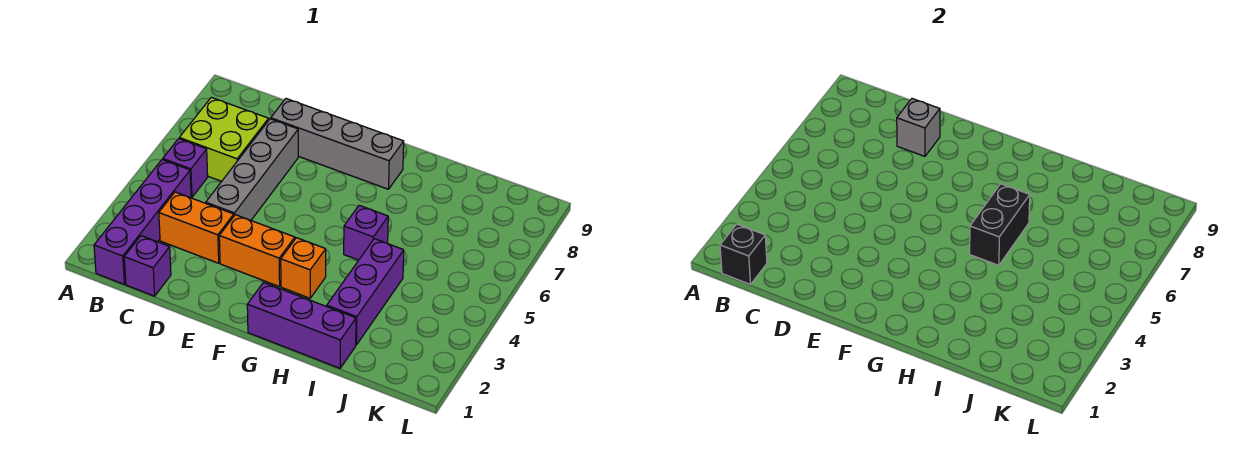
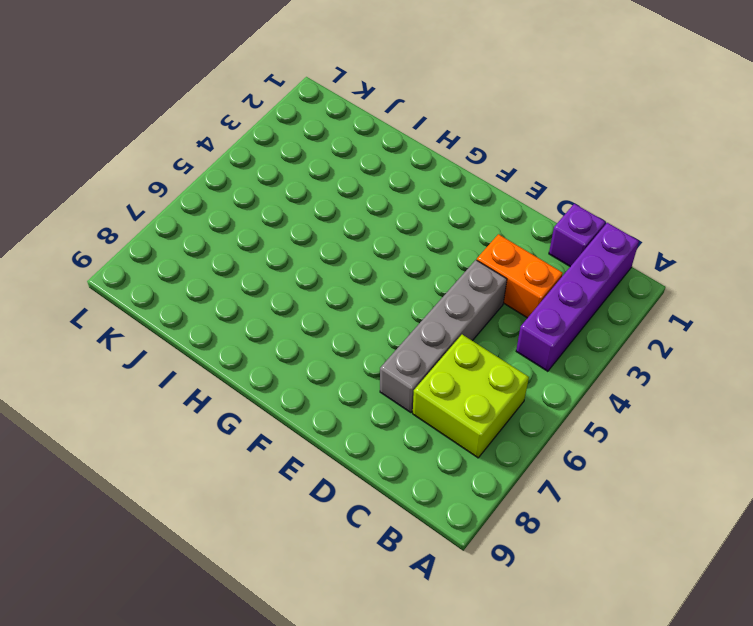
none -> purple brick B5 level 1
none -> grey brick D8:G8 level 1
none -> orange brick E3:F3 level 1

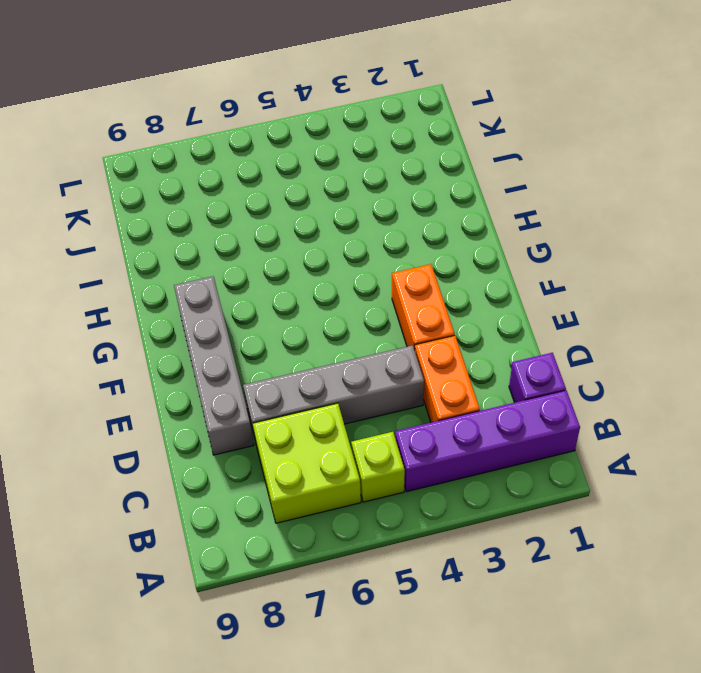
lime brick B5 level 1 -> purple brick B5 level 1
none -> purple brick G1:I1 level 1
none -> orange brick G3 level 1
none -> purple brick H5 level 1

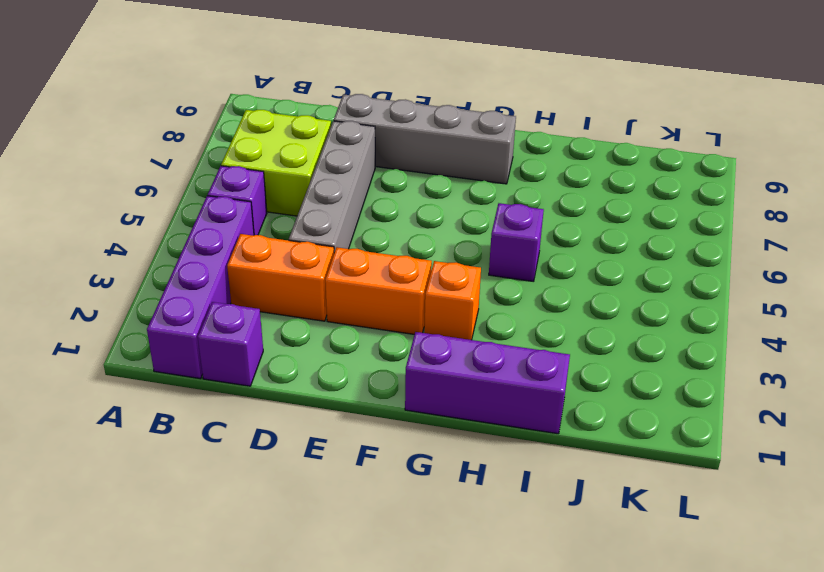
none -> purple brick I2:I4 level 1
none -> black brick B1 level 2
none -> grey brick D8 level 2

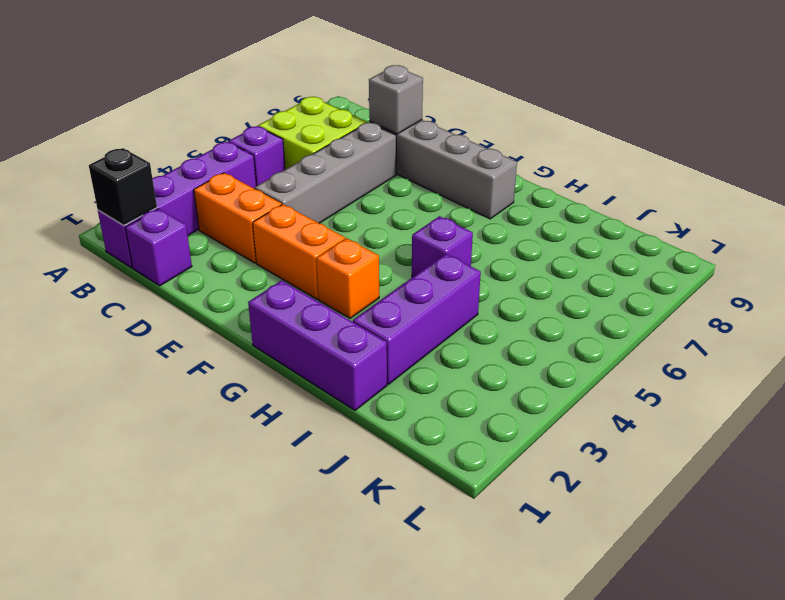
none -> black brick H5:H6 level 2

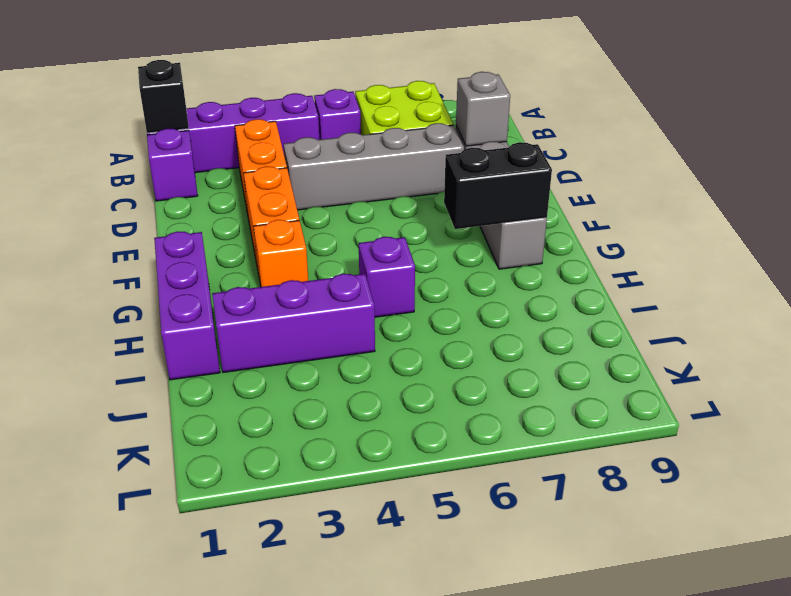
black brick G7:G8 level 2 -> black brick H5:H6 level 2

